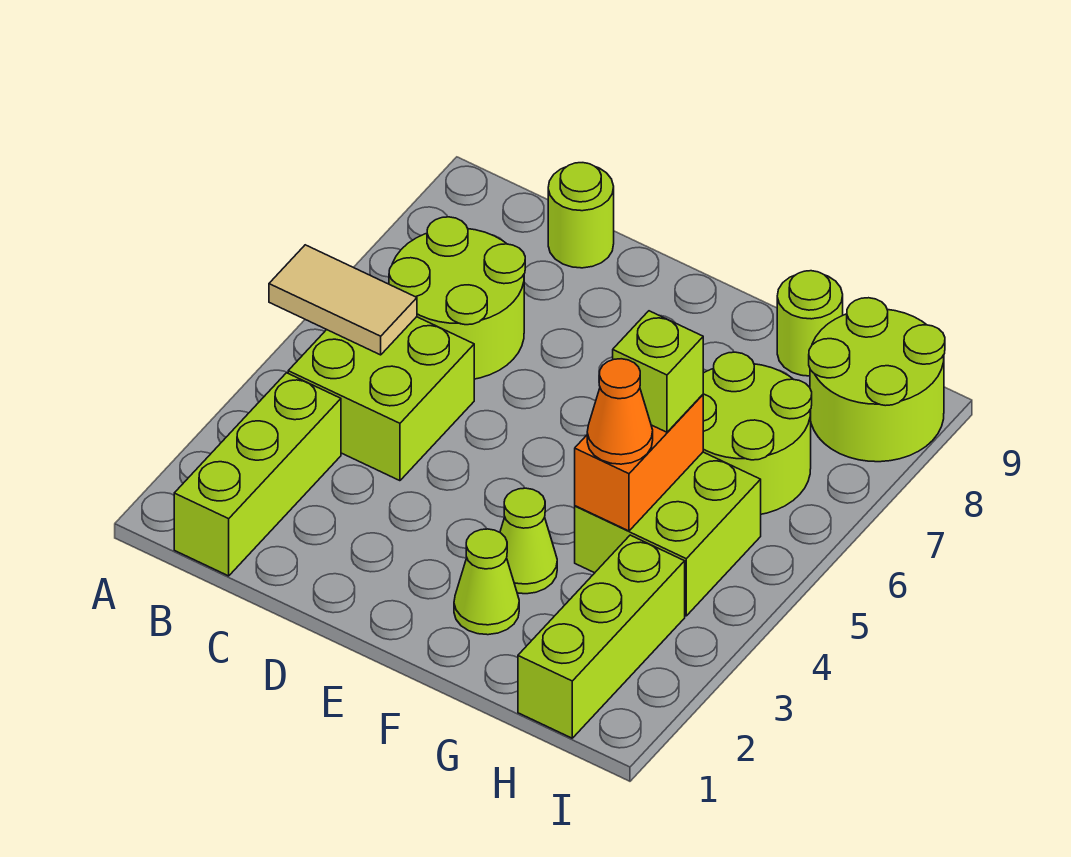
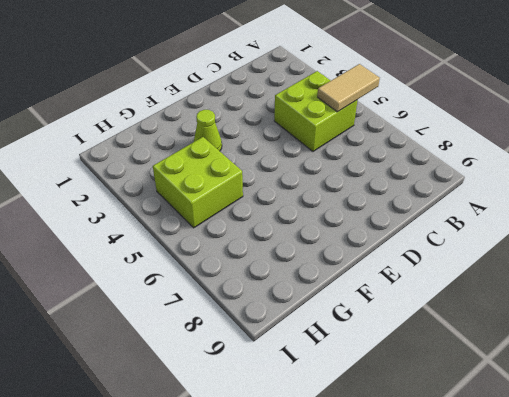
none -> lime brick B1:B3 level 1
none -> lime round brick B6:C7 level 1
none -> lime round brick C9 level 1

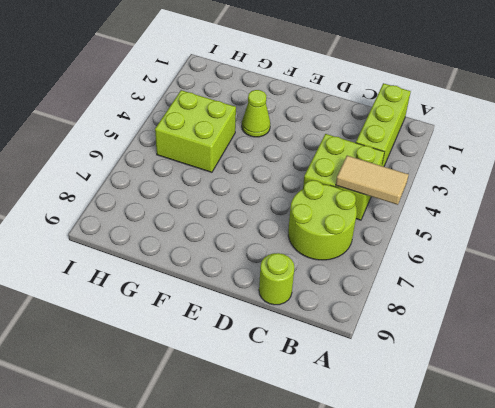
none -> lime cone F2 level 1
none -> lime round brick G6:H7 level 1
none -> lime round brick G9 level 1

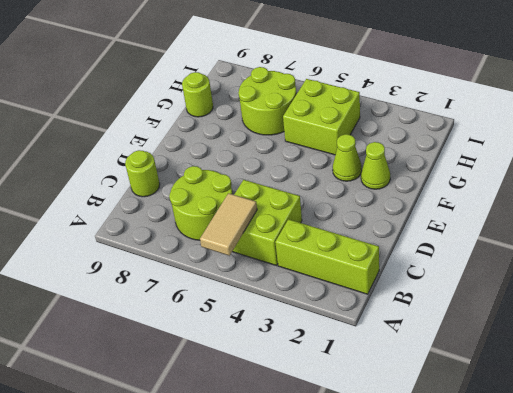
none -> lime brick H1:H3 level 1
none -> lime round brick H8:I9 level 1
none -> orange brick G4:G5 level 2

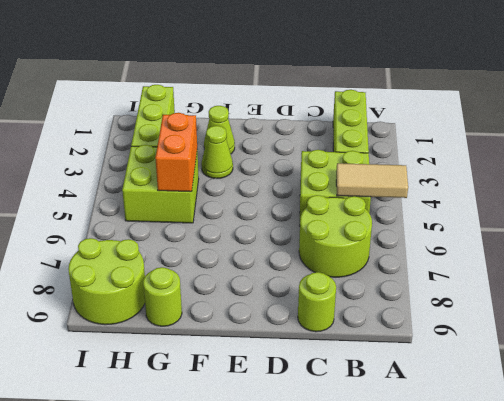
none -> lime round brick G6:H7 level 1
none -> orange cone G4 level 3
none -> lime brick G5 level 3

